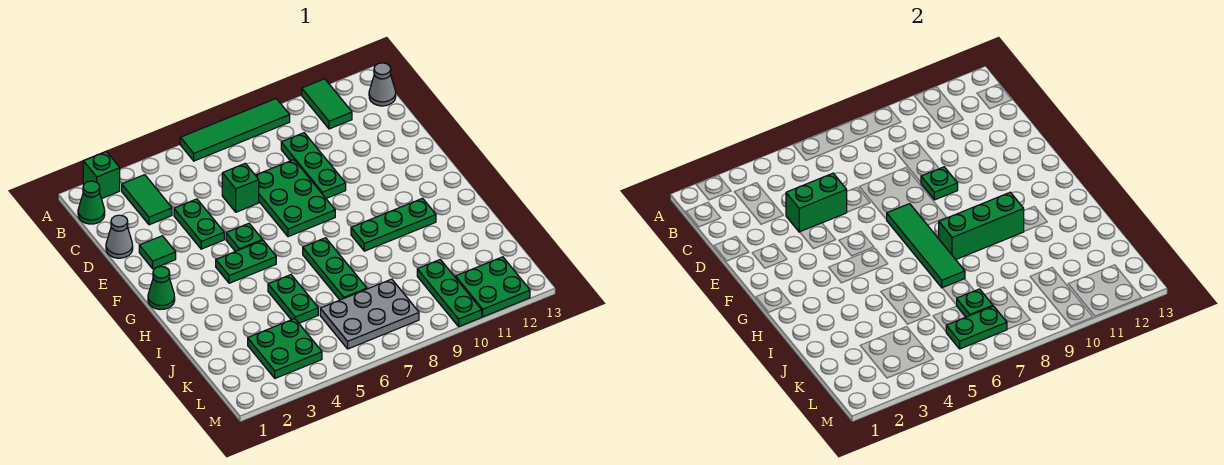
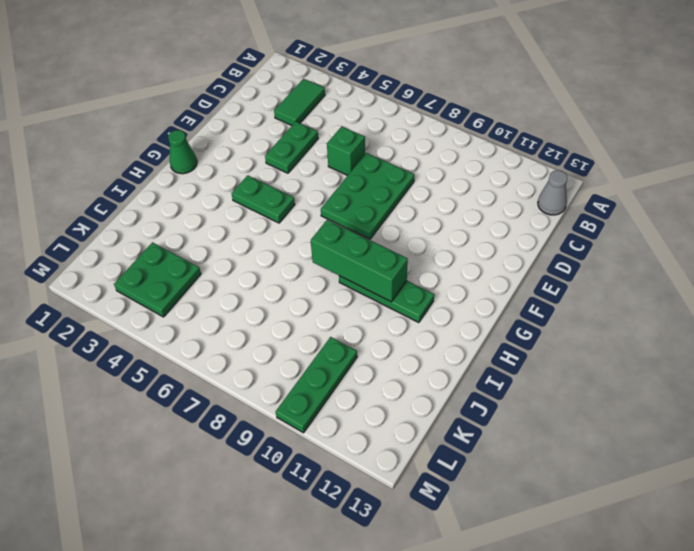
none -> green brick A2 level 1
none -> green tile A6:A9 level 1
none -> green tile A11:B11 level 1

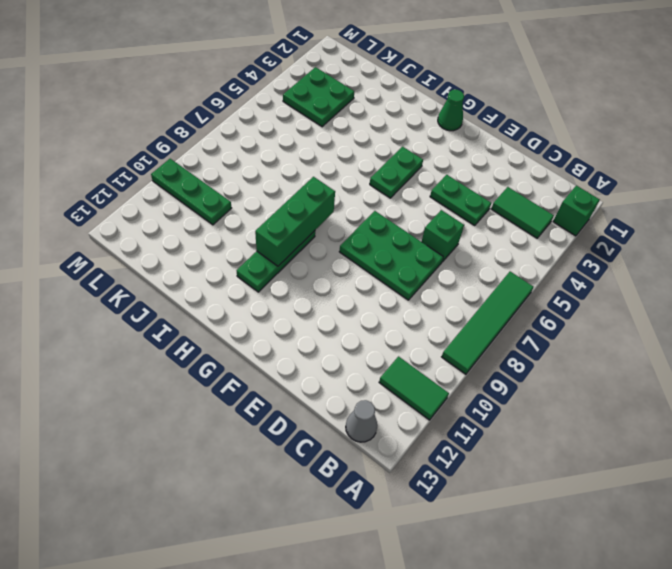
none -> green cone B1 level 1
none -> green plate C9:E9 level 1
none -> grey cone D1 level 1

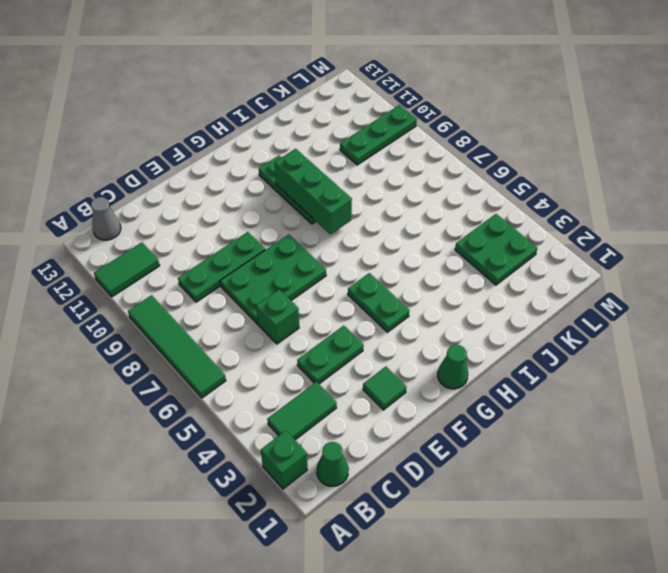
none -> grey cone D1 level 1
none -> green plate F5 level 1
none -> green plate H7:J7 level 1

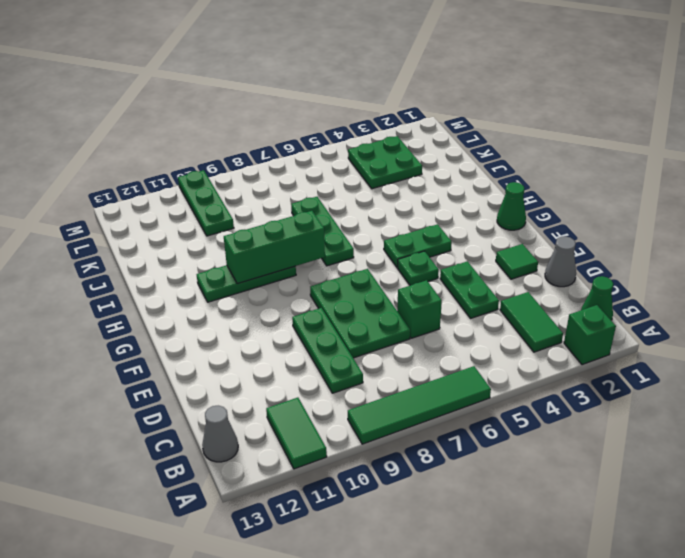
none -> green plate I5:J5 level 1
none -> grey plate K6:L8 level 1
none -> green plate L11:M12 level 1

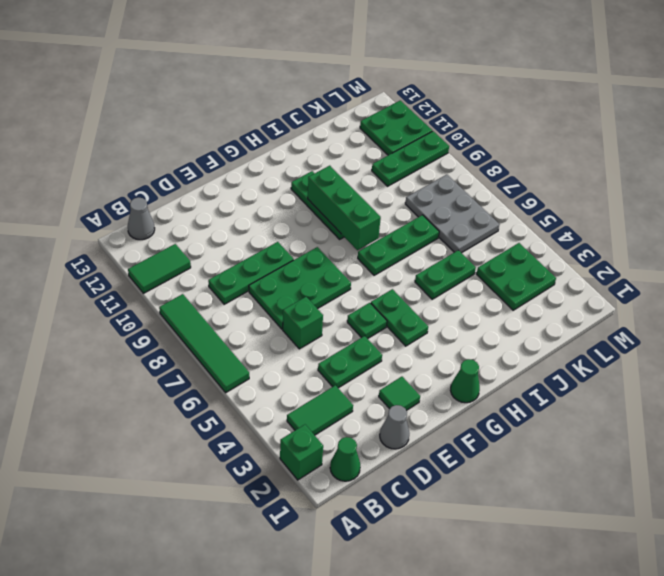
none -> green brick D4:D5 level 2
none -> green plate E9 level 2
none -> green tile F7:I7 level 2

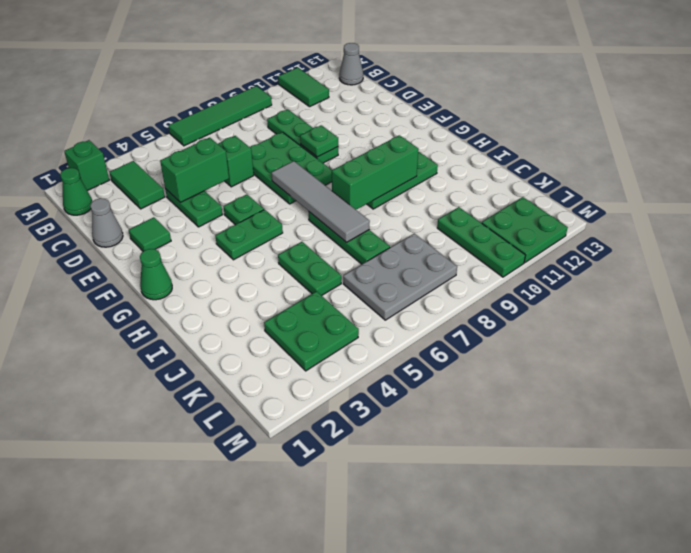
grey tile F7:I7 level 2 -> green tile F7:I7 level 2
none -> green plate K7 level 2
none -> green plate L6:L7 level 2

